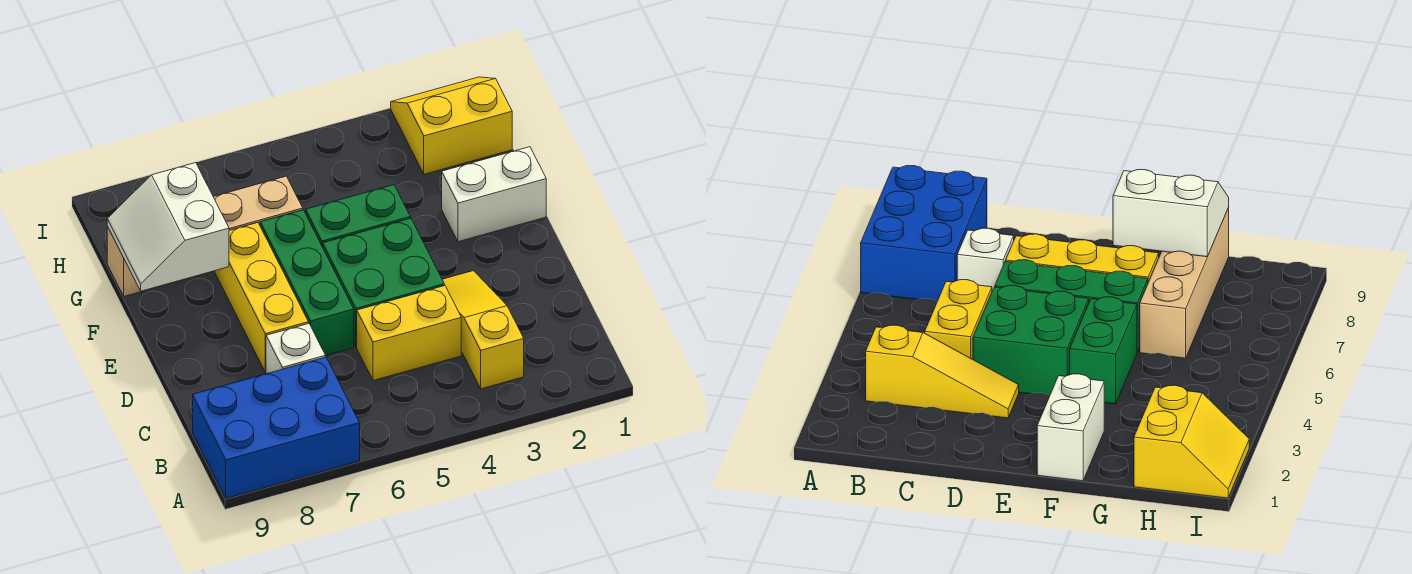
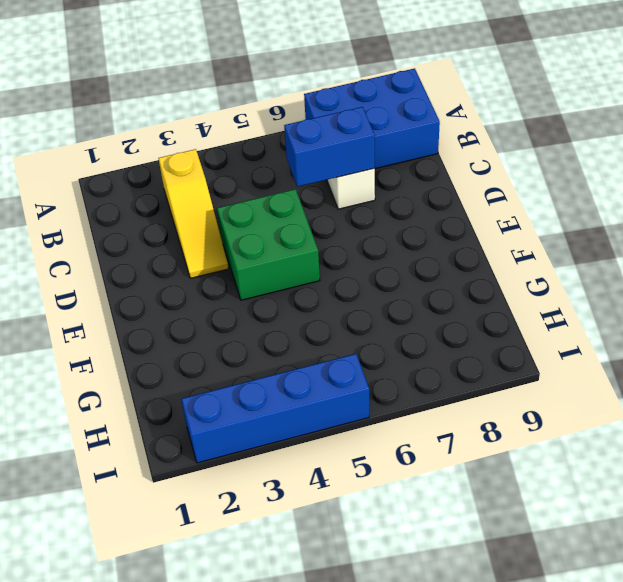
blue brick C6:C7 level 2 -> none
blue brick I2:I5 level 1 -> yellow slope H1:I2 level 1 top H
none -> yellow brick C4:C5 level 1
none -> green brick D6:F6 level 1
none -> yellow brick D7:F7 level 1

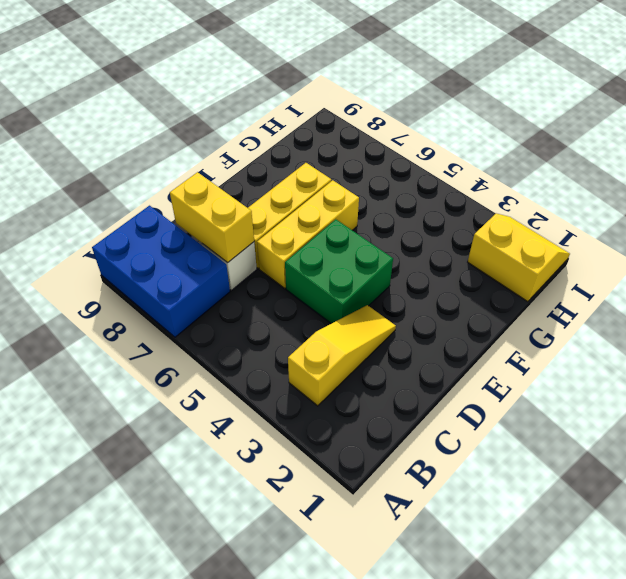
yellow brick C7:C8 level 2 -> yellow brick C4:C5 level 1
yellow brick D6:F6 level 1 -> green brick D6:F6 level 1
none -> white brick F1:F2 level 1
none -> green brick F4:F5 level 1
none -> tan brick G6:G9 level 1

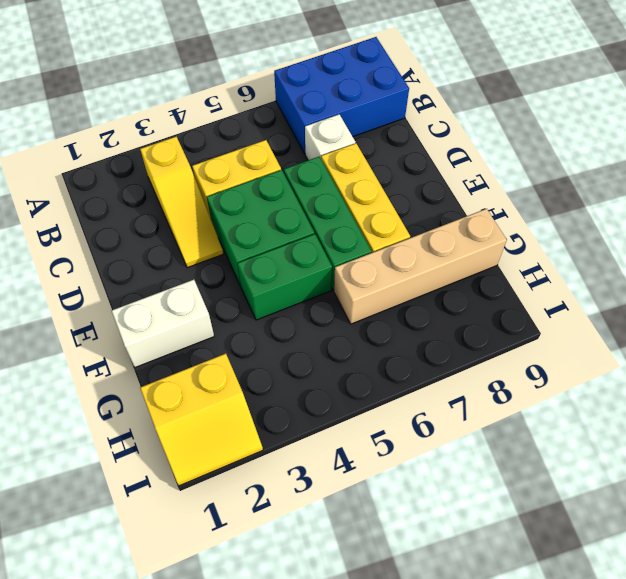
none -> white slope F8:G9 level 2 top 8

